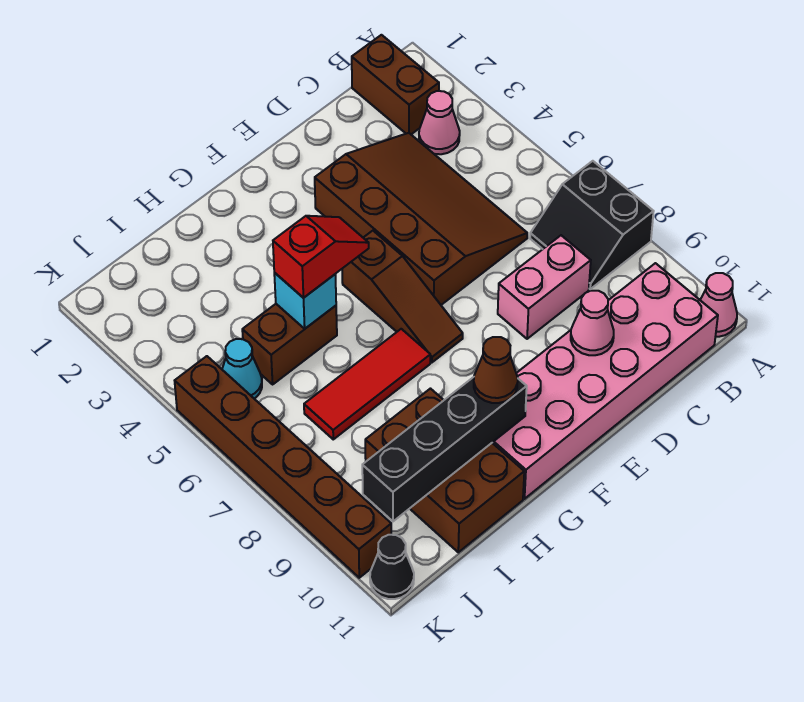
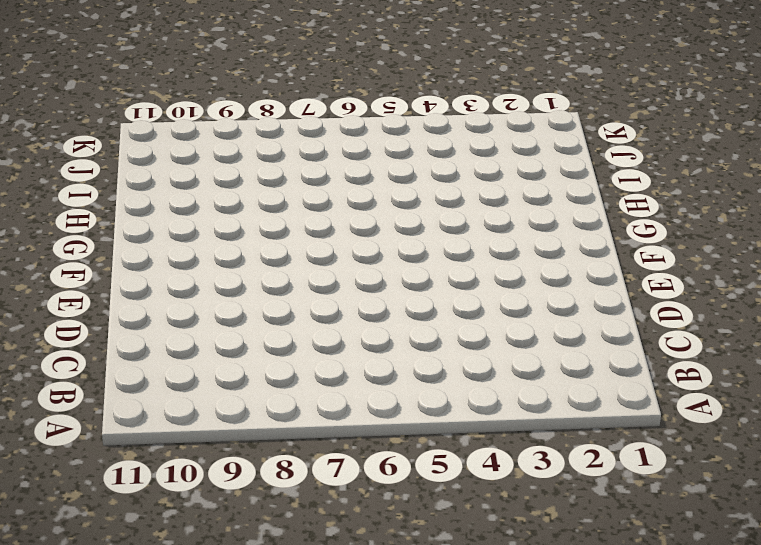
none -> black slope A7:B8 level 1 top A
none -> pink cone A11 level 1
none -> brown brick B1:B2 level 1

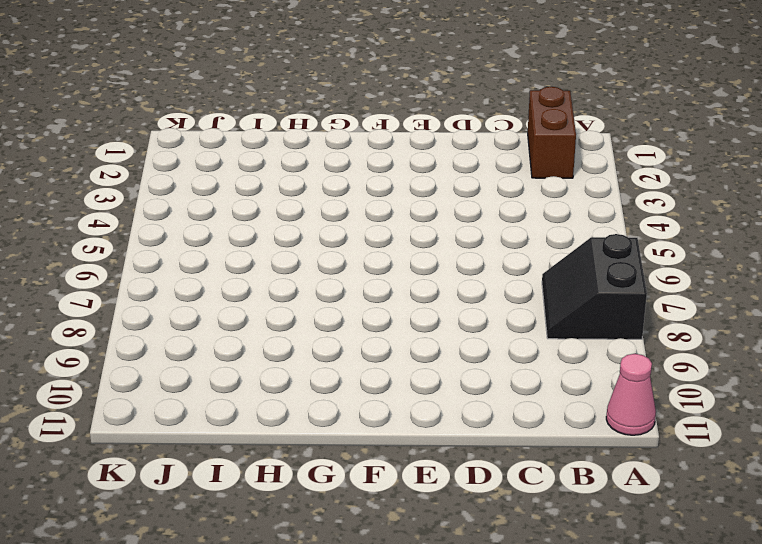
none -> pink cone B3 level 1
none -> pink brick B10:G11 level 1
none -> brown slope C3:E6 level 1 top E

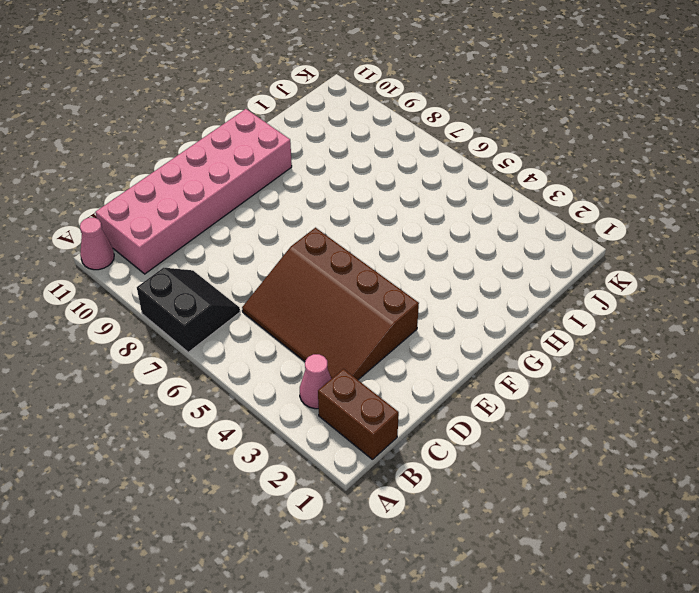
none -> pink brick C8:D8 level 1
none -> brown slope F5:F7 level 1 top 5
none -> red tile G7:I7 level 1

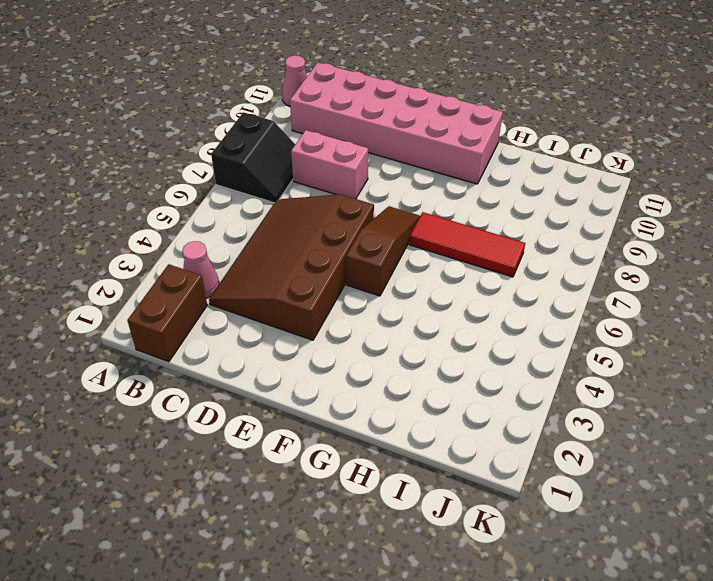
none -> brown brick H5:I5 level 1
none -> brown brick H9:I11 level 1
none -> cyan cone J5 level 1

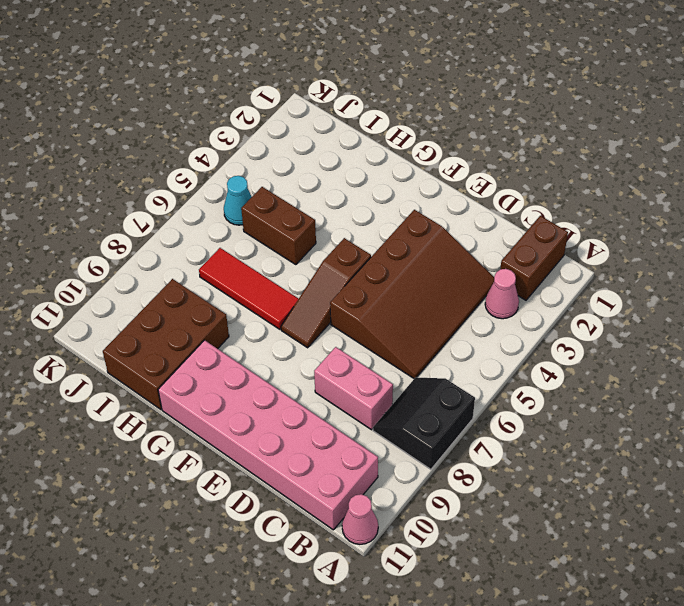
none -> brown brick K5:K10 level 1
none -> black cone K11 level 1
none -> pink cone D10 level 2

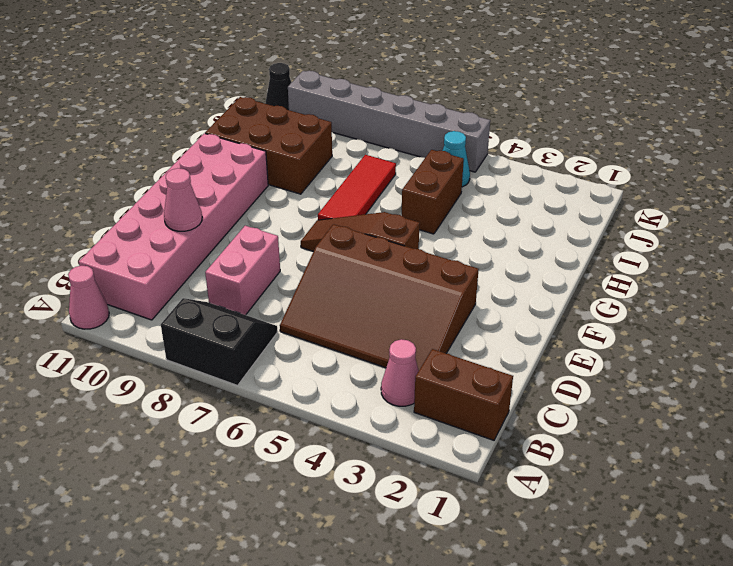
grey brick K5:K10 level 1 -> brown brick K5:K10 level 1
none -> black brick G10:J10 level 2
none -> cyan brick H5 level 2
none -> red slope G5:H5 level 3 top H

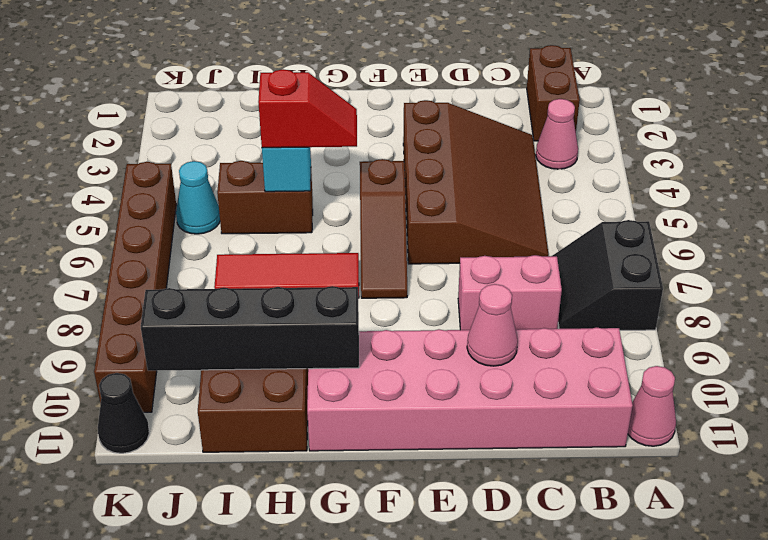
none -> brown cone G10 level 3

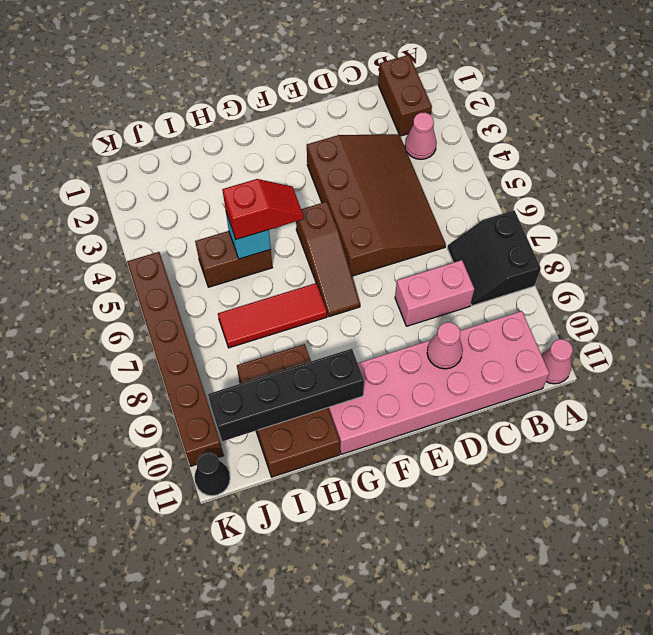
none -> cyan cone J5 level 1
none -> brown cone G10 level 3

